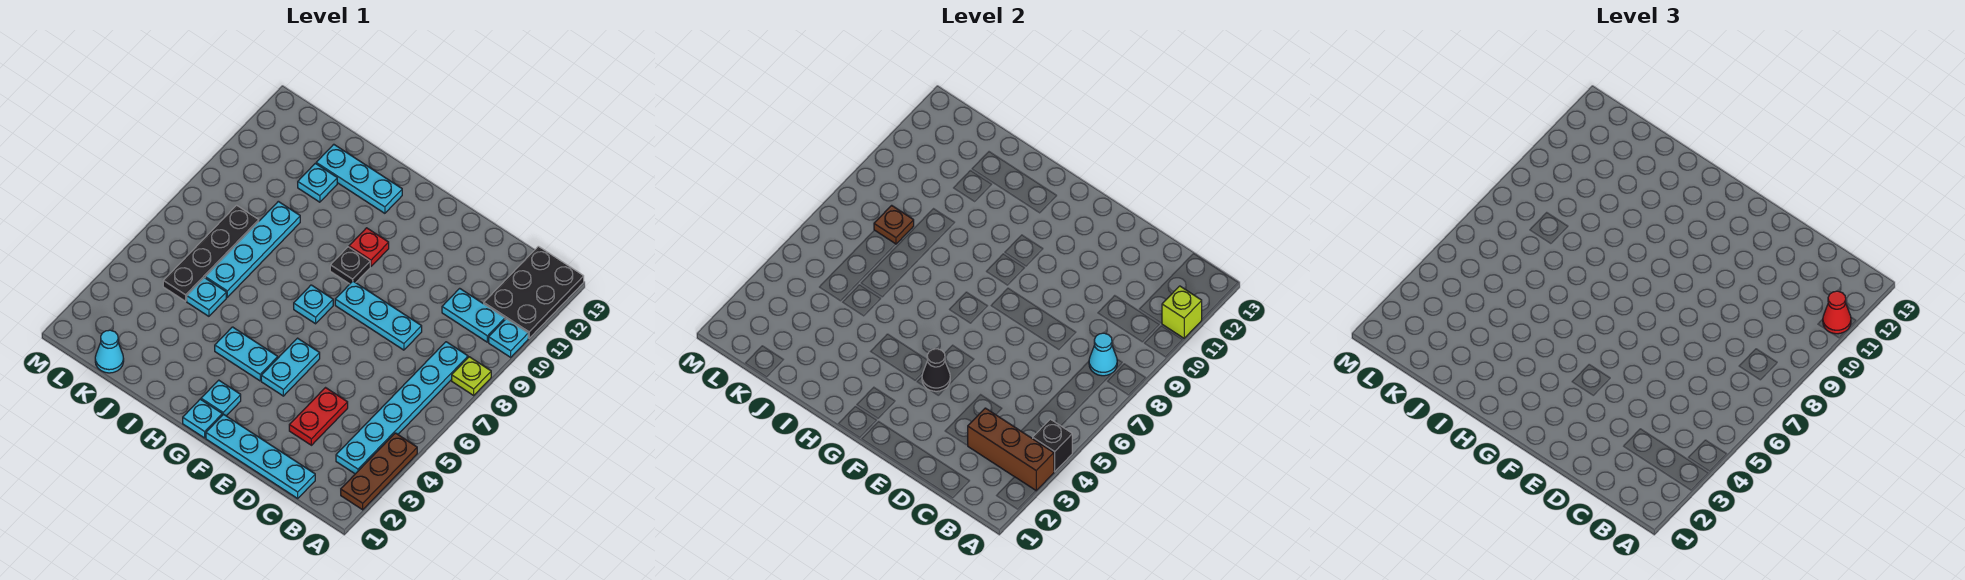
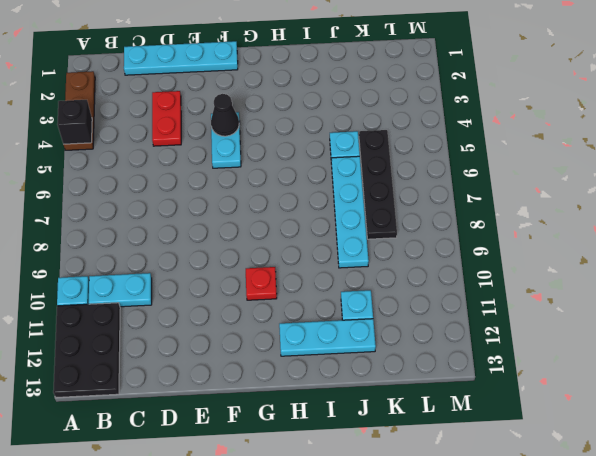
none -> lime plate A8 level 1
none -> cyan plate B3:B8 level 1
none -> cyan plate D8:F8 level 1

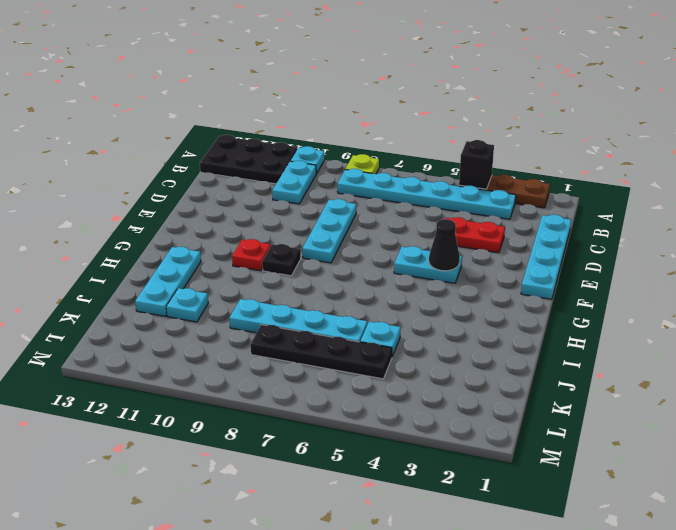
none -> cyan plate G1 level 1
none -> cyan plate G2 level 1
none -> cyan plate G4:H4 level 1

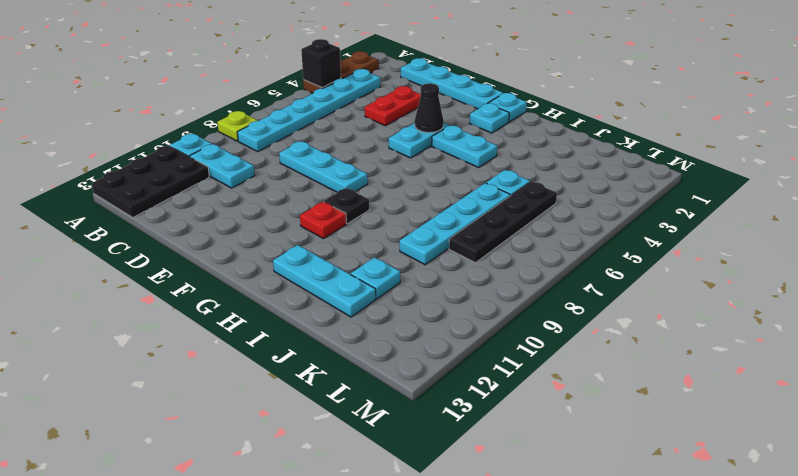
none -> cyan plate G7 level 1
none -> cyan cone K1 level 1
none -> brown brick A3:C3 level 2

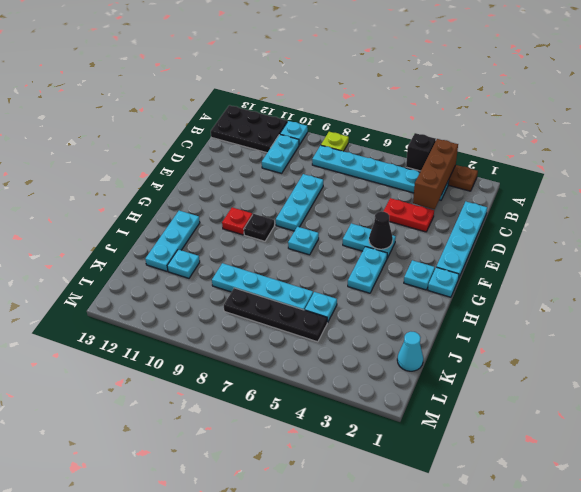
none -> lime brick A11 level 2
none -> cyan cone B8 level 2
none -> brown plate K8 level 2

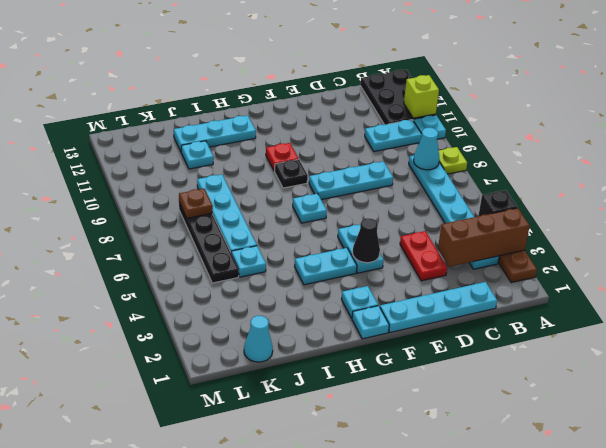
none -> red cone A11 level 3

